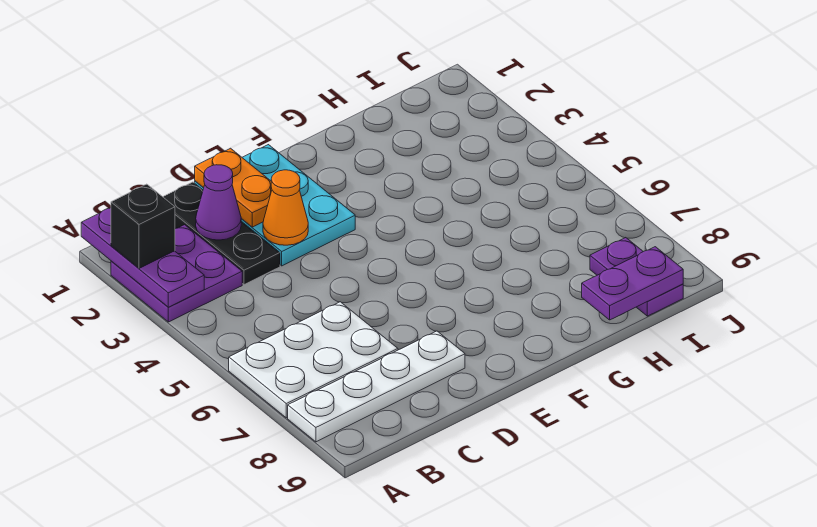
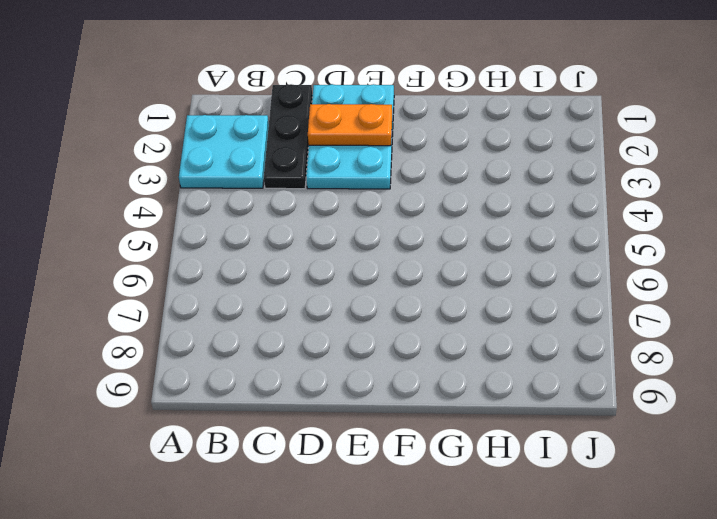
cyan plate A2:B3 level 1 -> purple plate A2:B3 level 1
orange plate D2:E2 level 2 -> orange plate D1:D2 level 2
none -> white plate A6:C7 level 1
none -> white plate A8:D8 level 1
none -> purple plate I8:I9 level 1

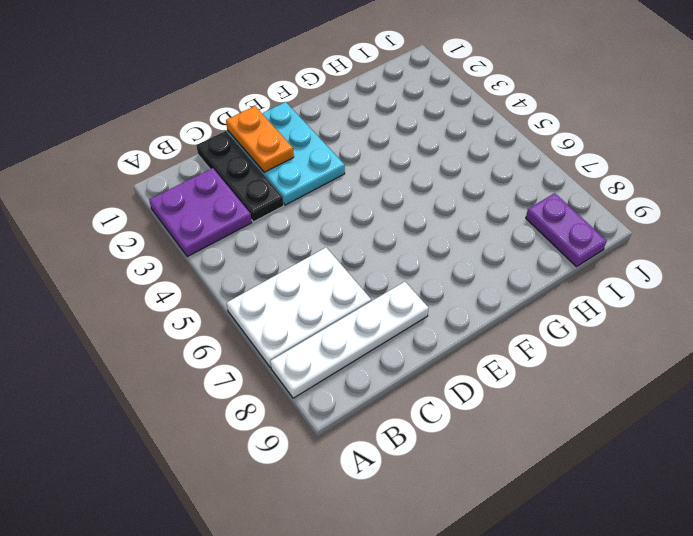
none -> purple plate A1:A3 level 2
none -> purple cone C2 level 2
none -> orange cone D3 level 2

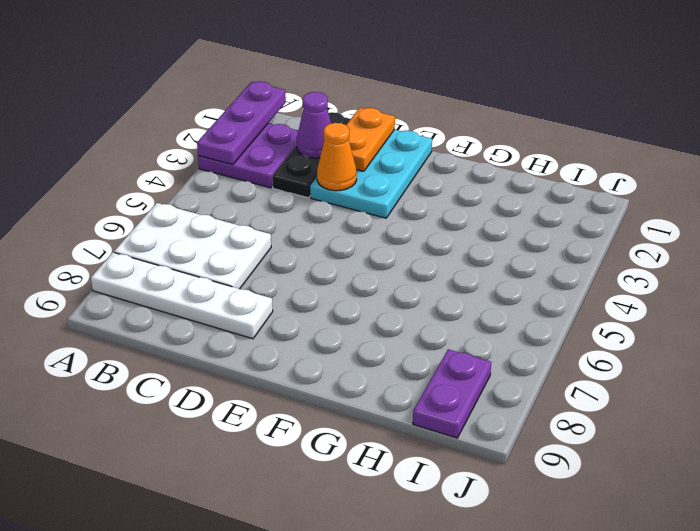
none -> purple plate H9:I9 level 2
none -> black brick A2 level 3

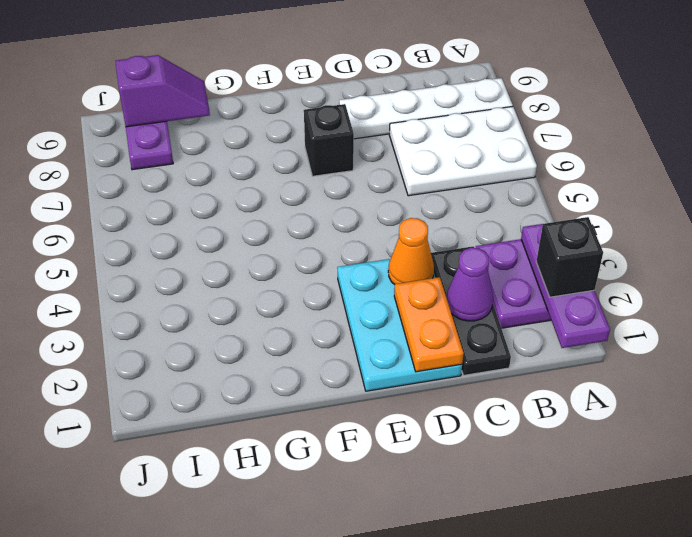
black brick E7 level 1 -> none
purple slope H9:I9 level 2 top I -> purple plate H9:I9 level 2

